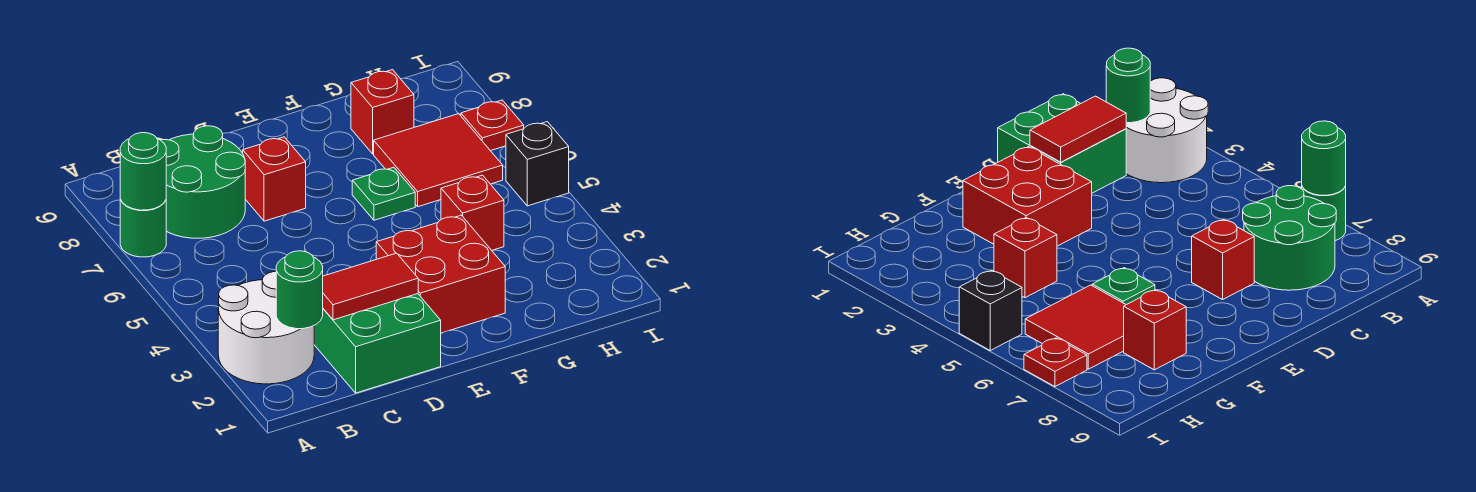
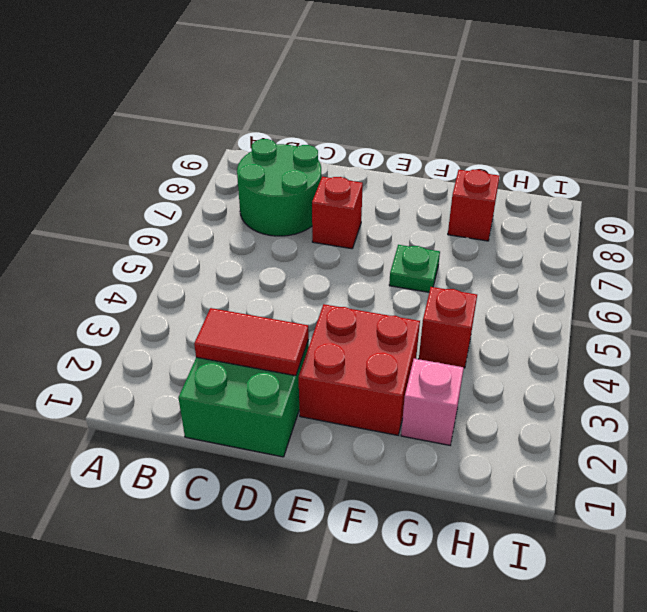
pink brick G2 level 1 -> none
none -> white round brick A2:B3 level 1
none -> green round brick A7 level 1
none -> red tile G6:H7 level 1

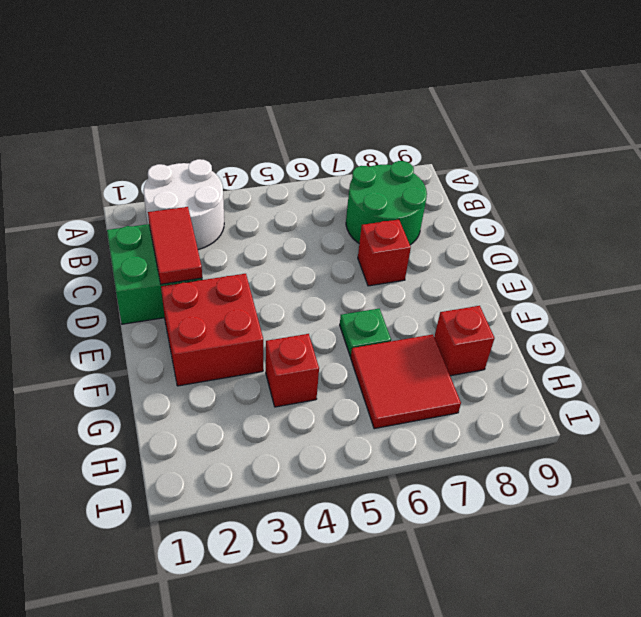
none -> green round brick A7 level 1
none -> black brick I5 level 1
none -> red plate I7 level 1

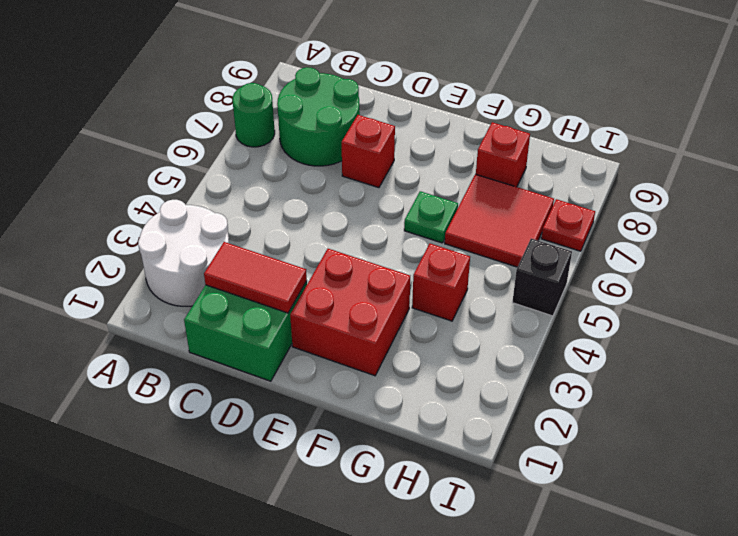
none -> green round brick A7 level 2
none -> green round brick B2 level 2

